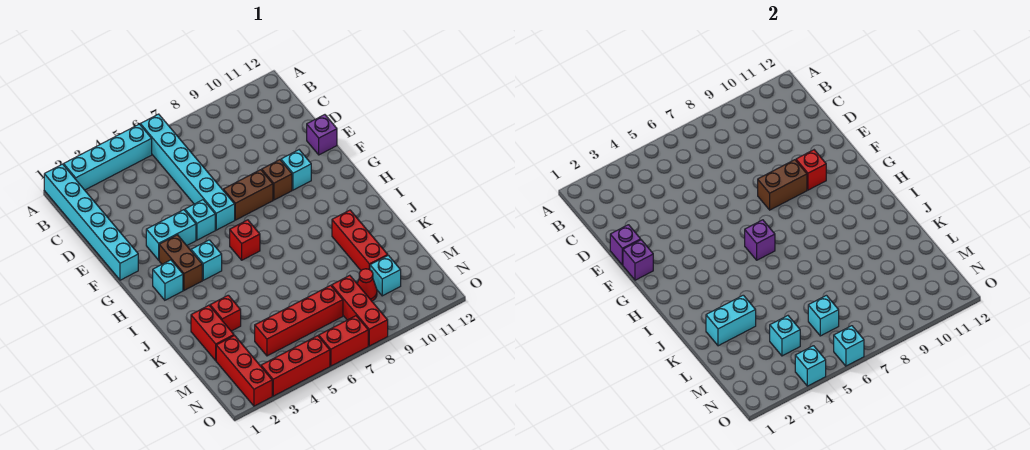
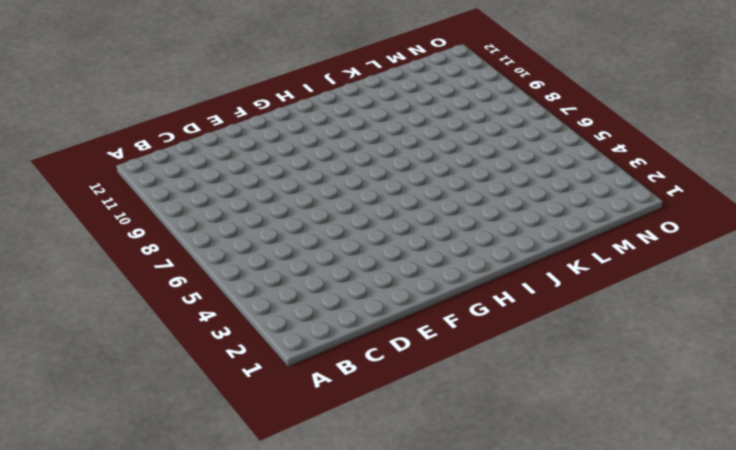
none -> cyan brick A1:F1 level 1
none -> cyan brick A2:A5 level 1
none -> cyan brick A6:F6 level 1
none -> purple brick E12 level 1

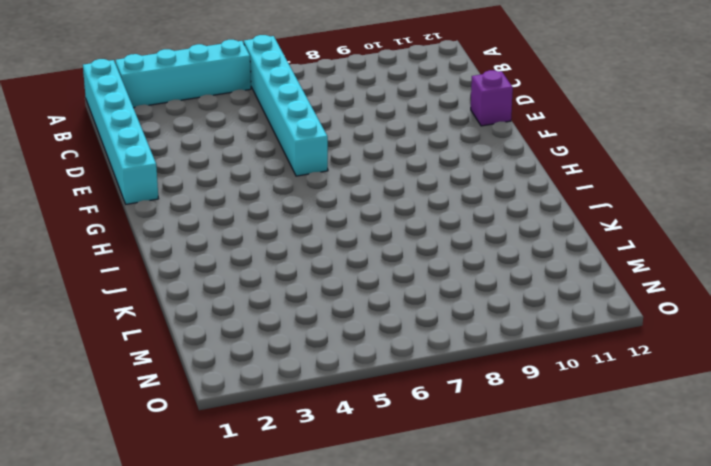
none -> cyan brick F3:F4 level 1
none -> cyan brick F5 level 1
none -> brown brick F7:F8 level 1
none -> brown brick F9 level 1

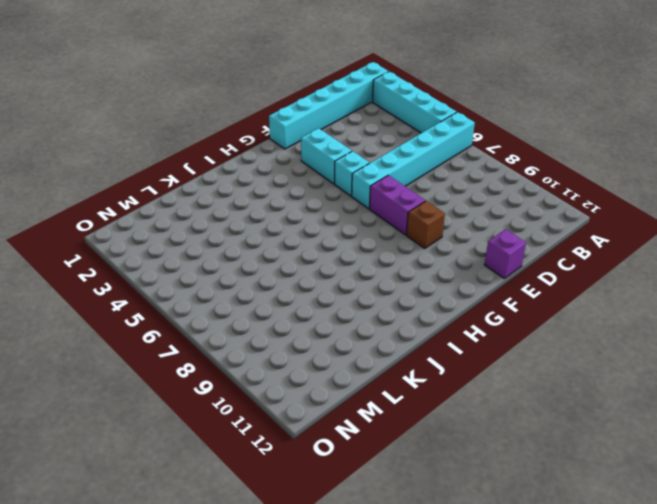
purple brick F7:F8 level 1 -> brown brick F7:F8 level 1
none -> cyan brick F10 level 1
none -> brown brick G3:H3 level 1
none -> cyan brick H2 level 1
none -> cyan brick H4 level 1

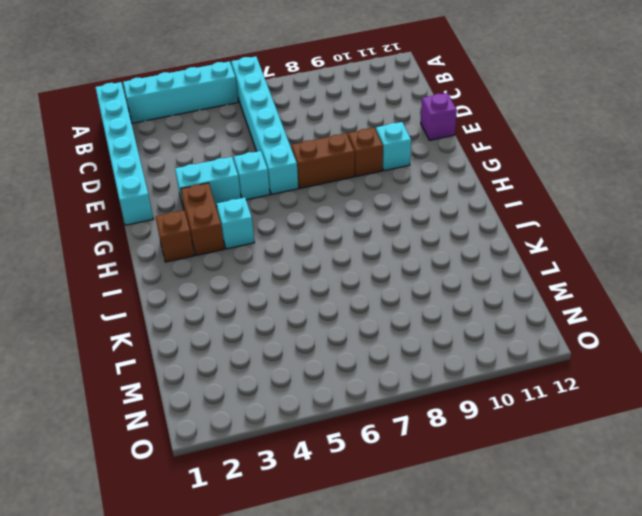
brown brick H2 level 1 -> cyan brick H2 level 1
none -> red brick H6 level 1
none -> red brick J10:L10 level 1
none -> red brick K2:L2 level 1
none -> red brick K3 level 1

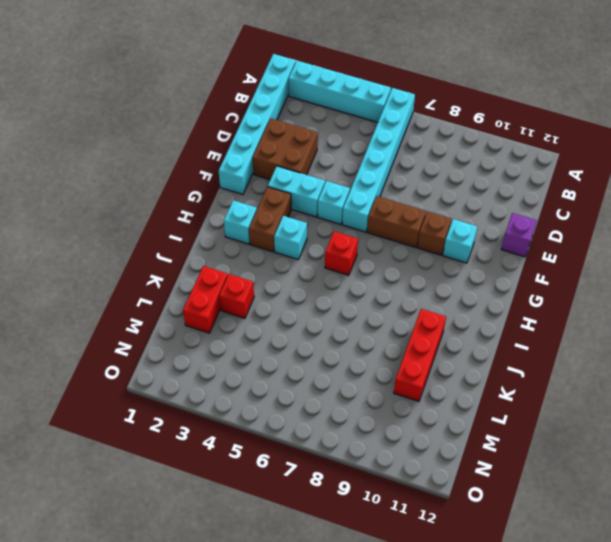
brown brick D2:E3 level 1 -> none
none -> red brick M2:O2 level 1
none -> red brick M4:M7 level 1
none -> red brick M8:O8 level 1
none -> red cone M9 level 1

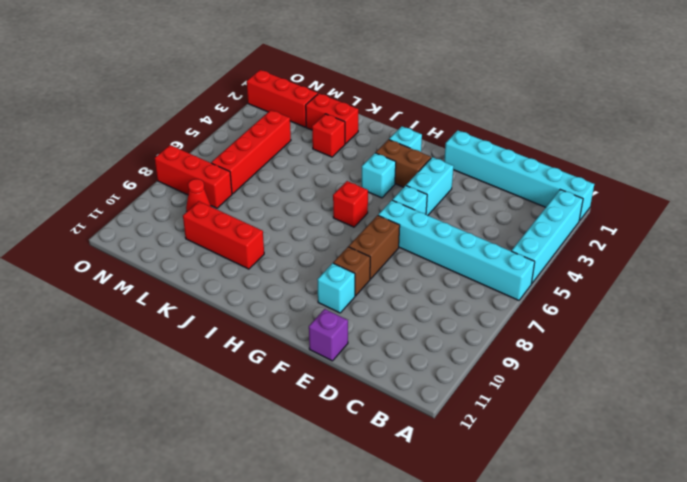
none -> cyan brick M10 level 1
none -> red brick O3:O5 level 1
none -> red brick O6:O7 level 1
none -> purple brick E1 level 2

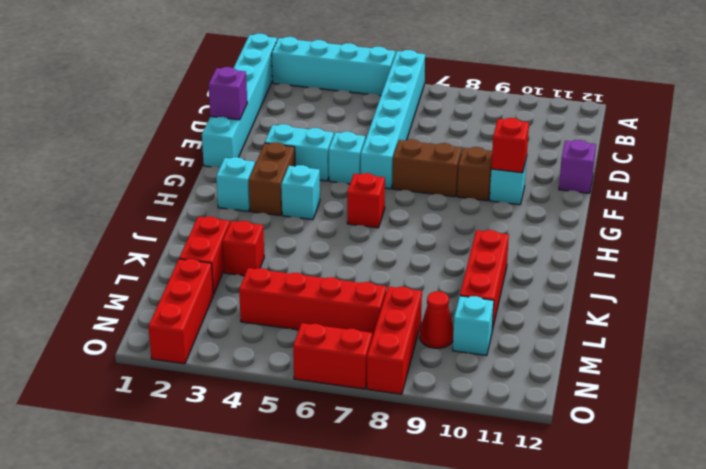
none -> red brick O3:O5 level 1
none -> purple brick F1 level 2
none -> brown brick F8:F9 level 2
none -> purple brick H6 level 2

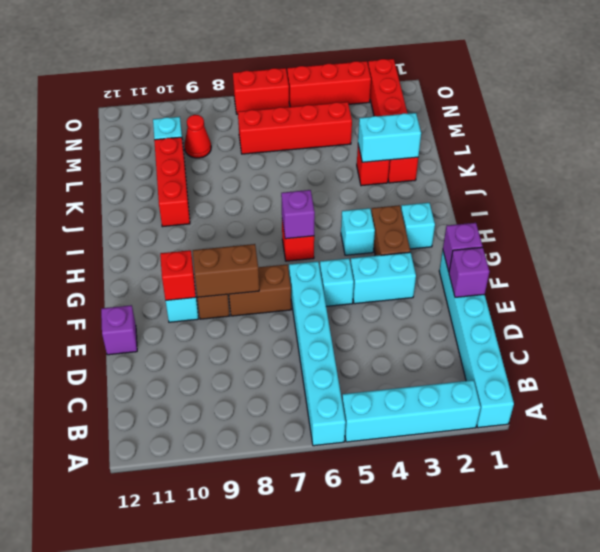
none -> red brick M8:O8 level 1
none -> cyan brick M4 level 2
none -> cyan brick M6 level 2
none -> cyan brick O4 level 2

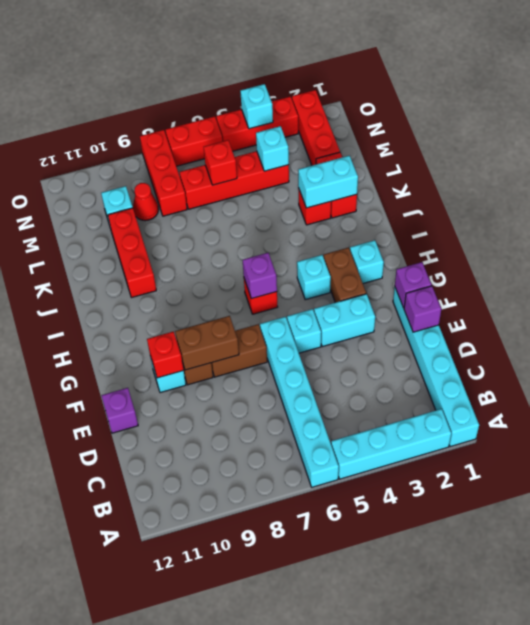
red brick M6 level 2 -> cyan brick M6 level 2
none -> cyan brick O6 level 2

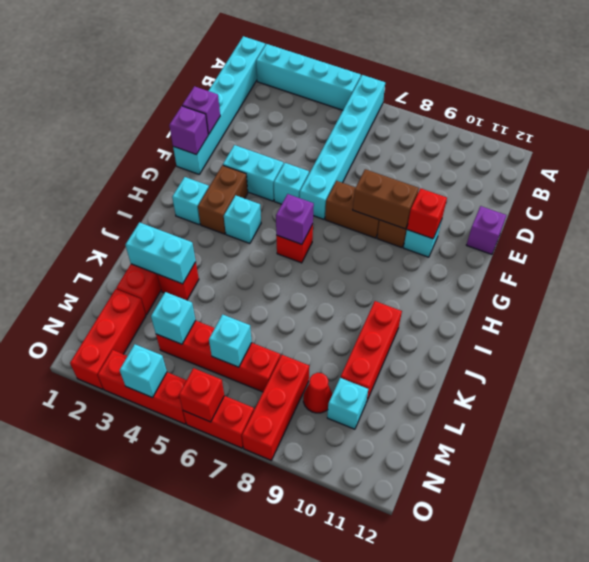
red brick O6 level 2 -> cyan brick O6 level 2

